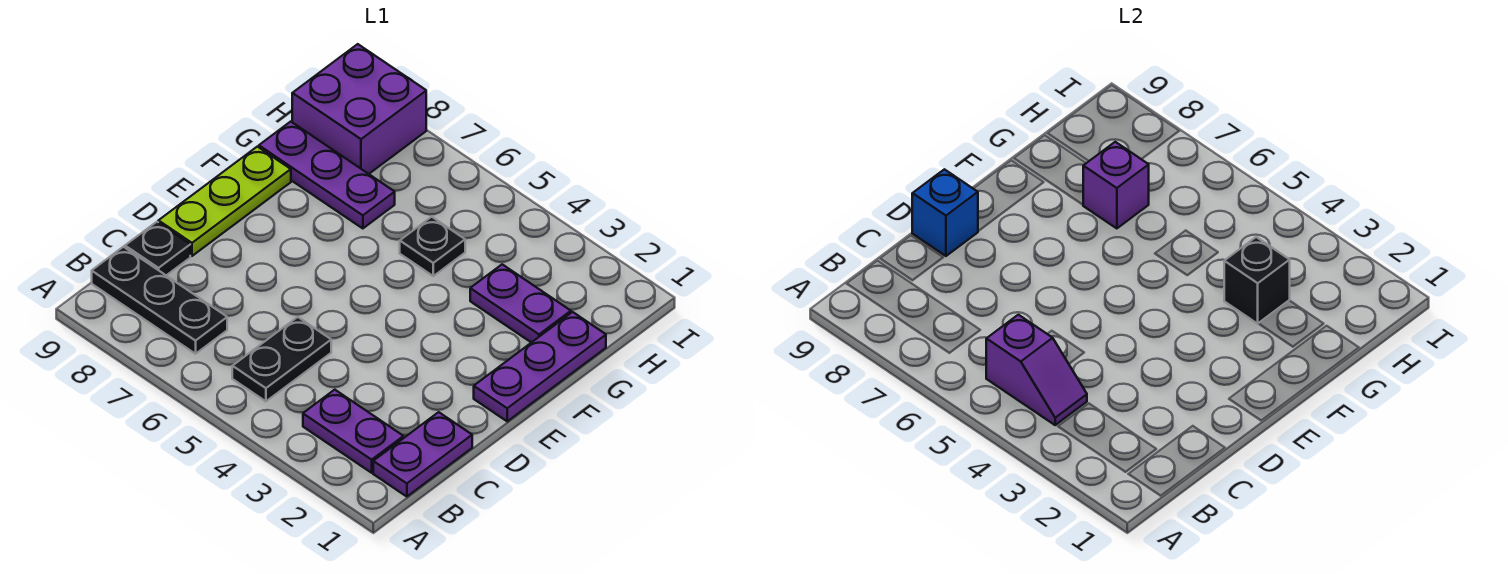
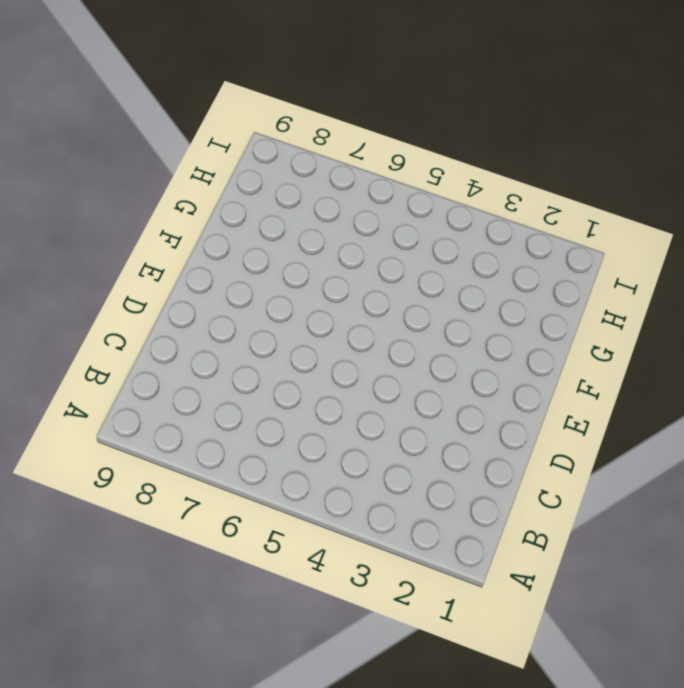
none -> purple plate B1:C1 level 1
none -> purple plate B2:B3 level 1
none -> black plate B5:C5 level 1

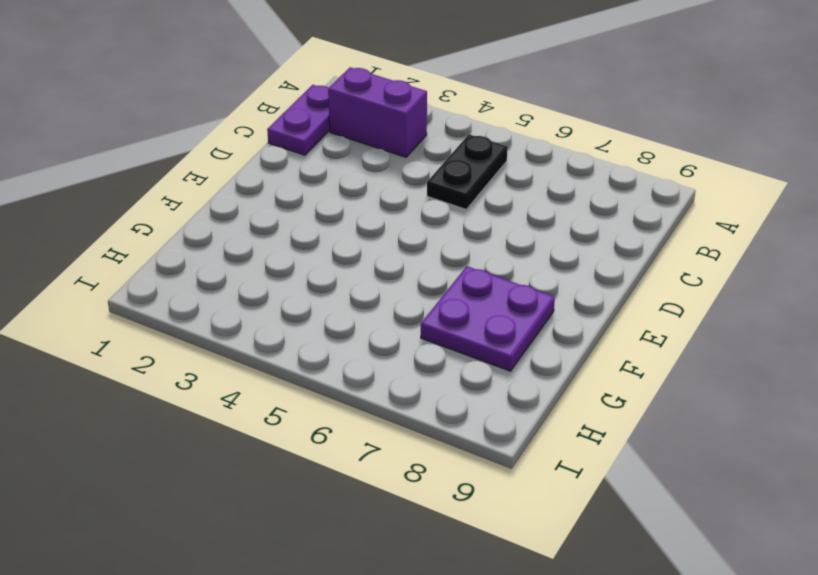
purple brick B2:B3 level 1 -> purple plate B2:B3 level 1
purple plate F7:G8 level 1 -> purple plate G7:G9 level 1
none -> black plate B7:B9 level 1
none -> black plate C9 level 1
none -> lime plate D9:F9 level 1

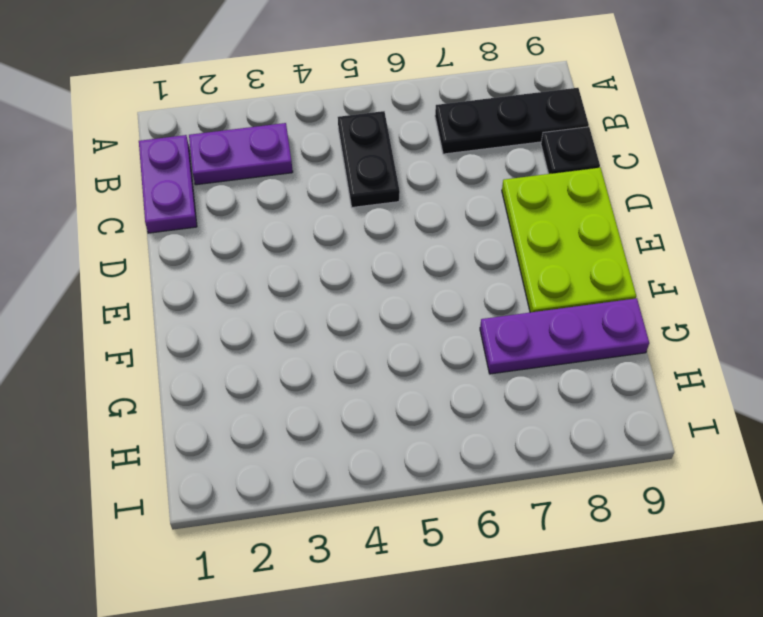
lime plate D8:F9 level 1 -> lime plate D9:F9 level 1
none -> purple plate E1:G1 level 1
none -> purple plate G2:G3 level 1
none -> black plate G5 level 1

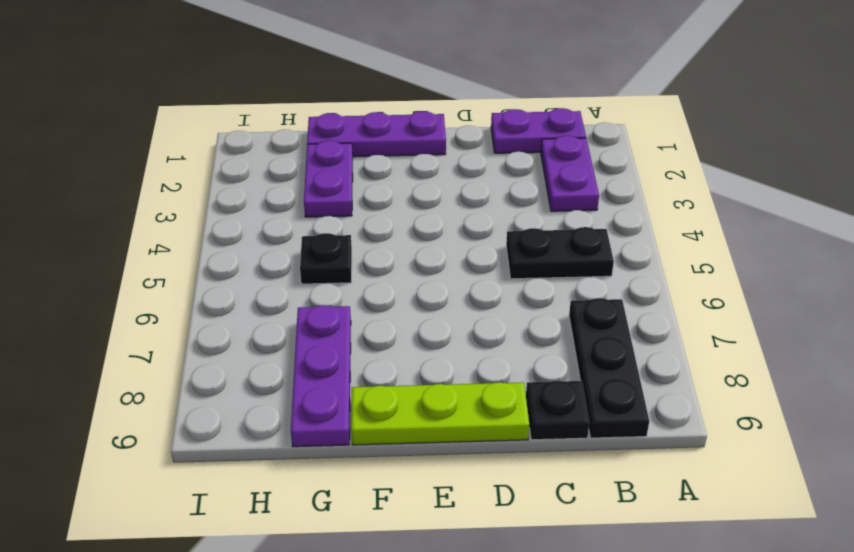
none -> purple brick H8:I9 level 1
none -> purple slope B4:B5 level 2 top 5
none -> blue brick D9 level 2

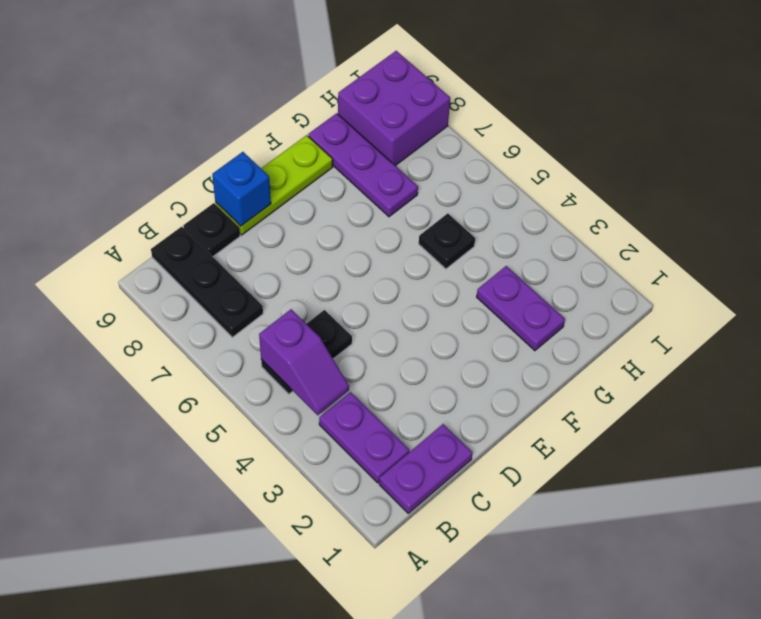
none -> purple plate E1:G1 level 1
none -> black brick G3 level 2
none -> purple brick G7 level 2

